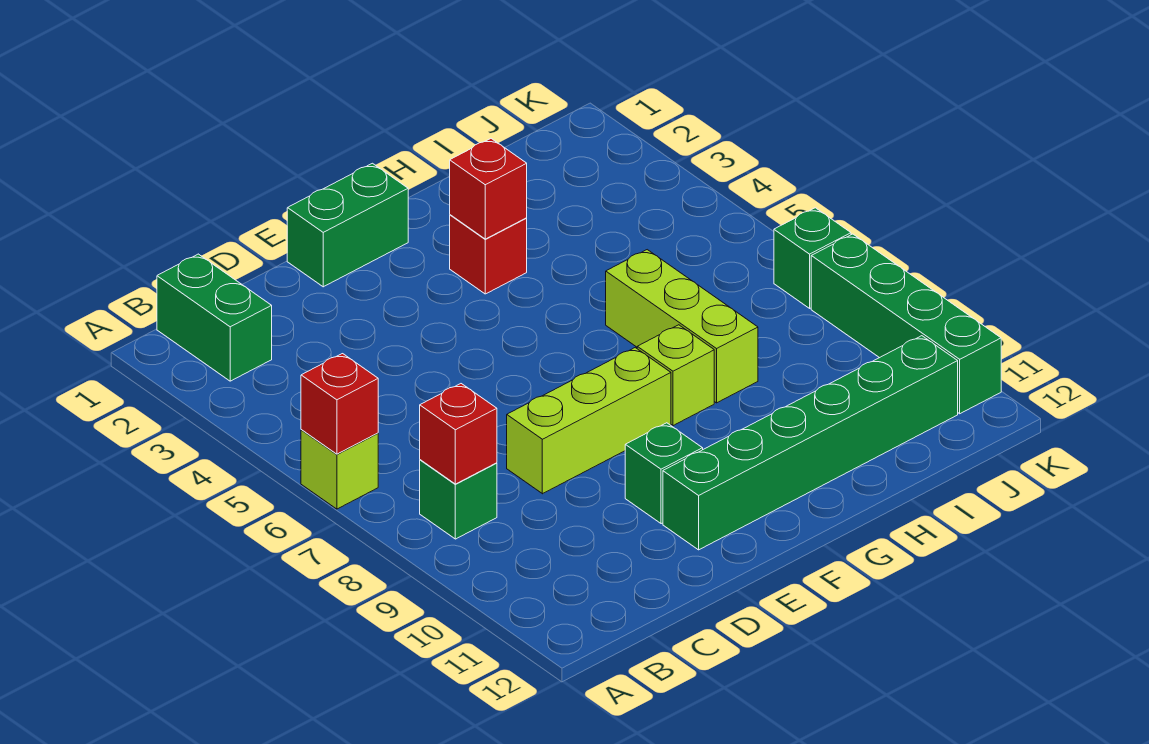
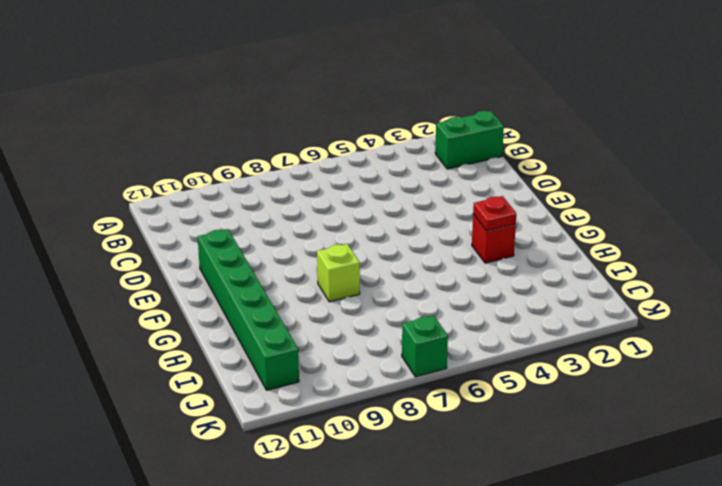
red plate G3 level 2 -> red brick G3 level 2
none -> lime brick A6 level 1
none -> green brick B8 level 1
none -> lime brick D8:F8 level 1

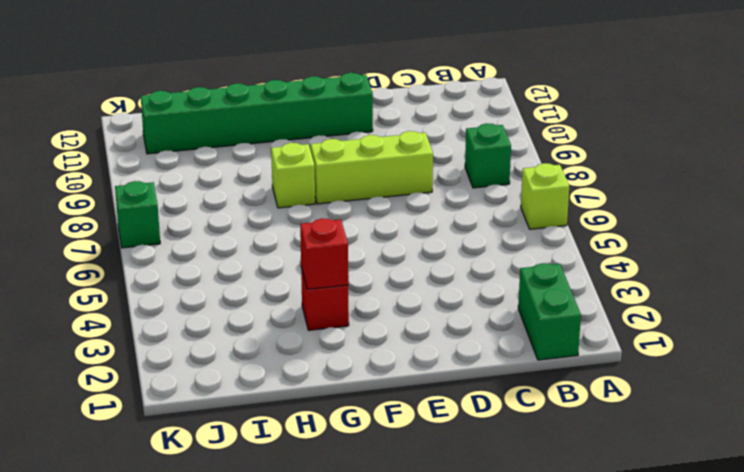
none -> green brick E1:F1 level 1
none -> green brick E10 level 1
none -> lime brick H6:H8 level 1

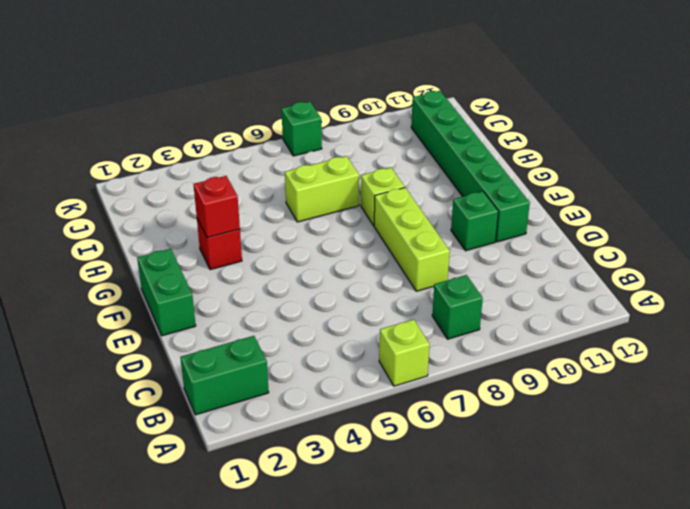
lime brick H6:H7 level 1 -> lime brick H6:H8 level 1
none -> green brick K8:K11 level 1
none -> red brick A6 level 2
none -> red brick B8 level 2

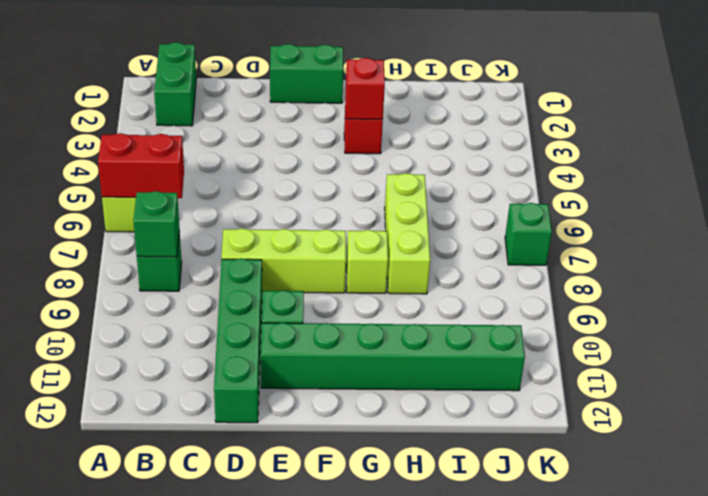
red brick A6:B6 level 2 -> red brick A6 level 2
green brick B8 level 2 -> red brick B8 level 2
green brick D9:D12 level 1 -> green brick K8:K11 level 1

